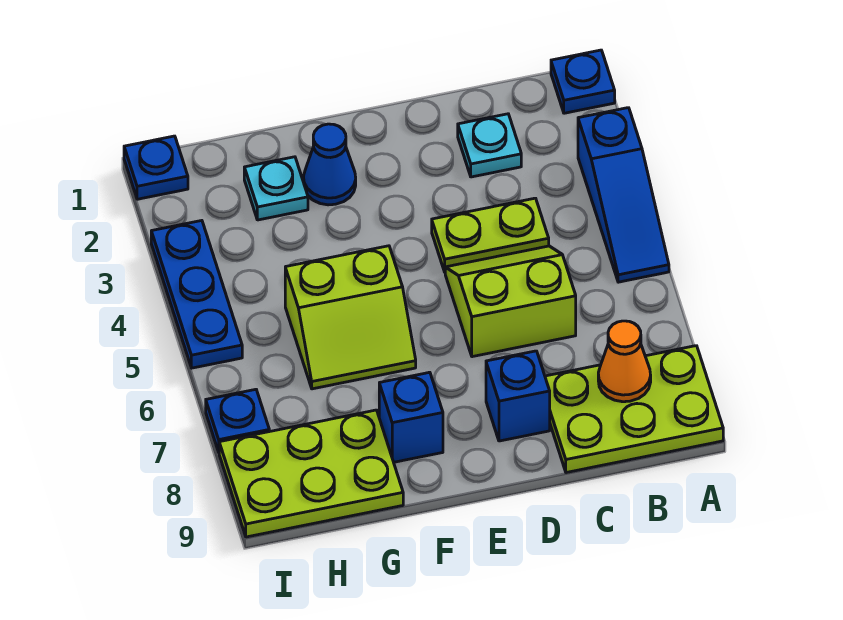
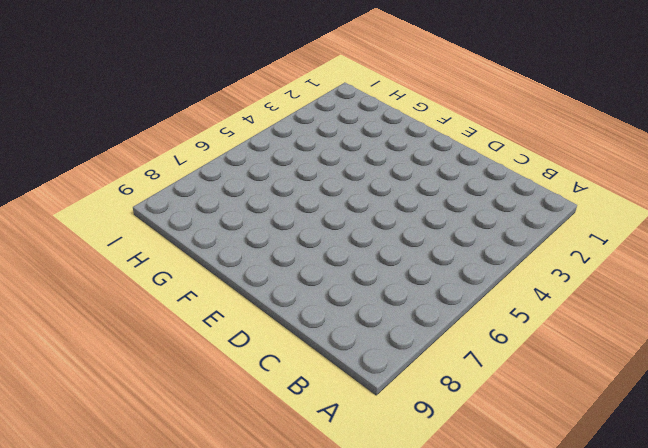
none -> blue plate A1 level 1
none -> blue slope A3:A5 level 1 top 3
none -> lime plate A8:C9 level 1

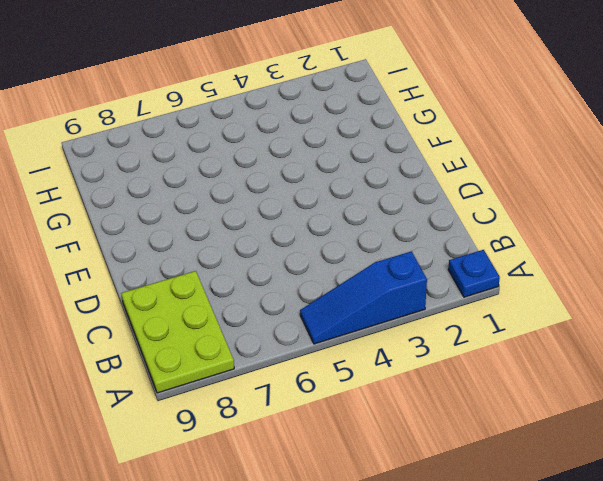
none -> cyan plate C2 level 1
none -> lime plate C4:D4 level 1
none -> lime slope C5:D6 level 1 top 6

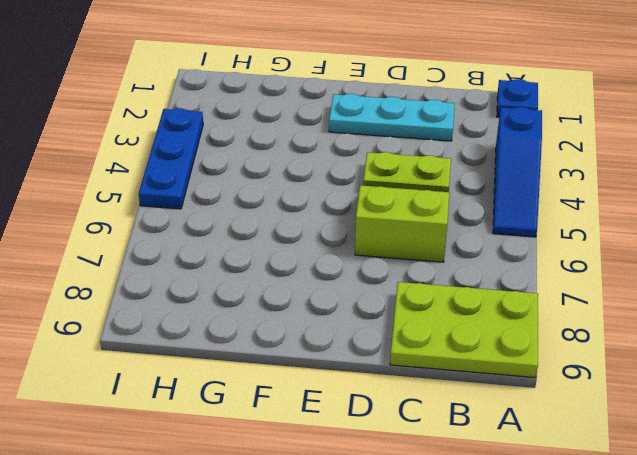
cyan plate C2:E2 level 1 -> cyan plate C2 level 1
none -> blue brick D8 level 1
none -> blue cone F2 level 1
none -> lime slope F5:G6 level 1 top 5

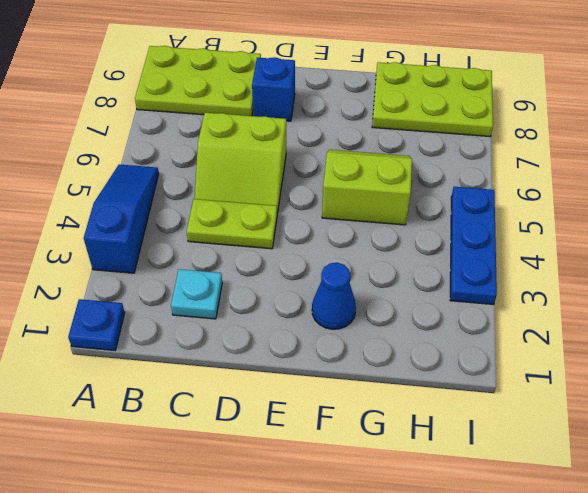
none -> blue brick F8 level 1
none -> cyan plate G2 level 1
none -> blue plate I1 level 1

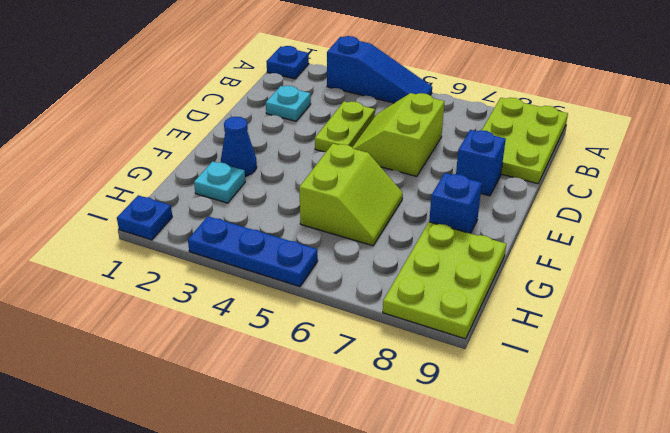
none -> blue plate I7 level 1
none -> orange cone B8 level 2

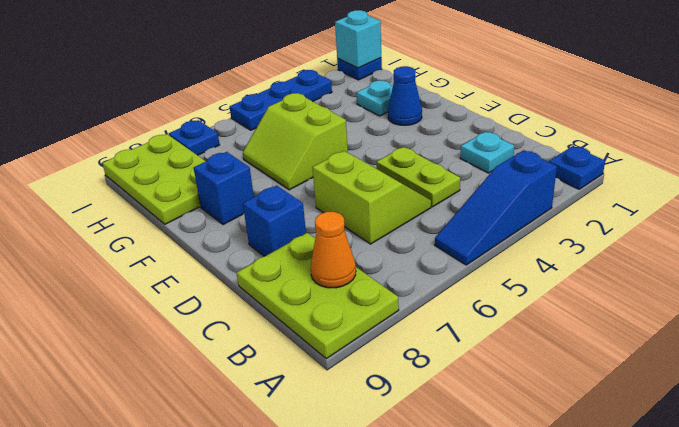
cyan brick I1 level 2 -> none

